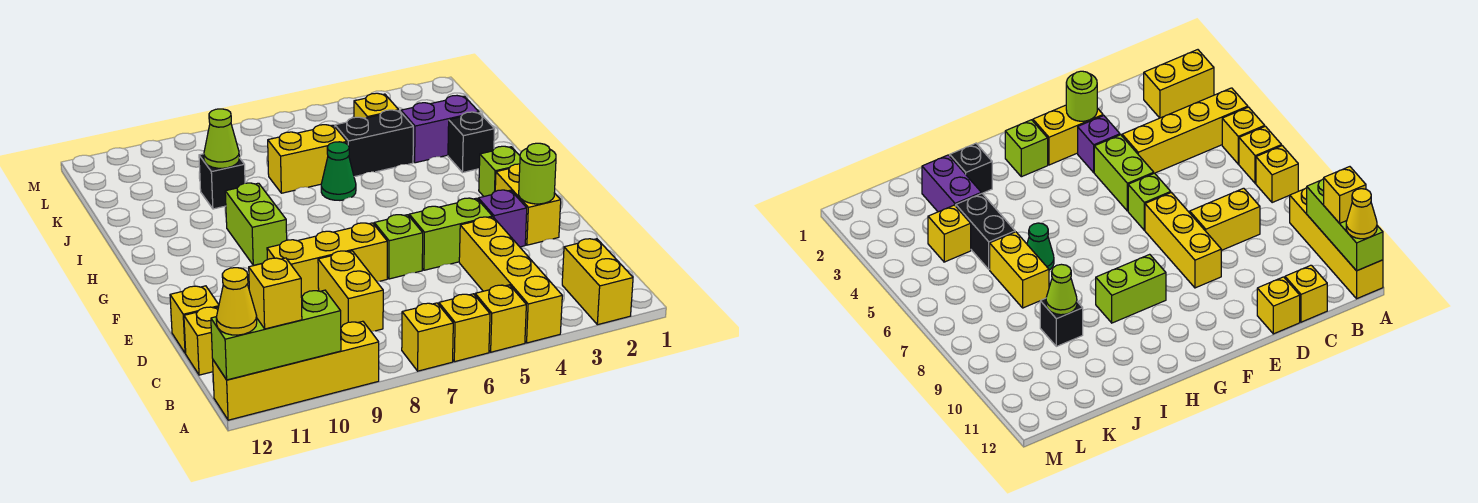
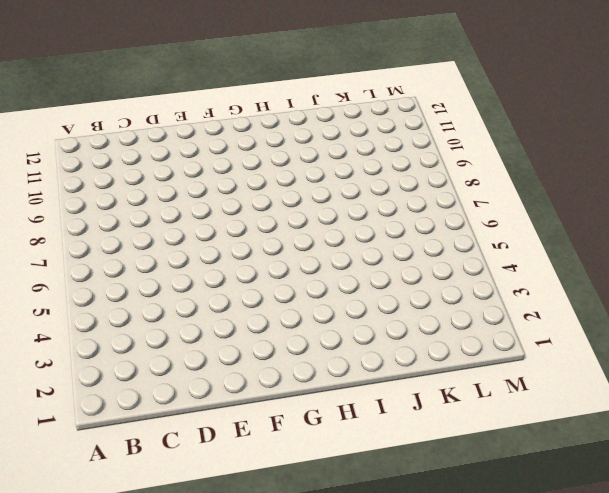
none -> yellow brick A2:B2 level 1
none -> yellow brick A4:D4 level 1
none -> yellow brick A5 level 1

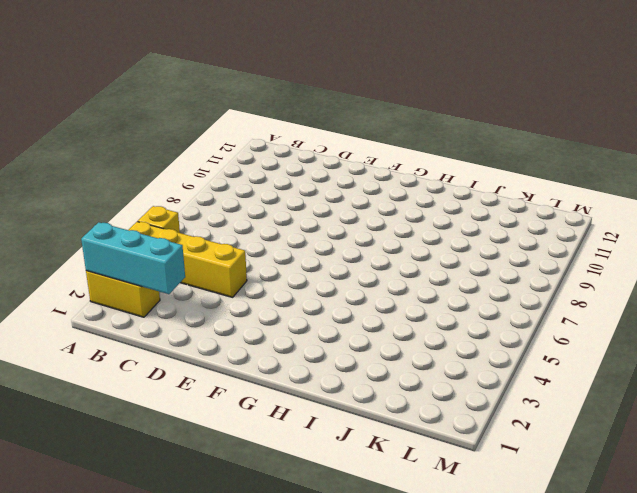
cyan brick A2:C2 level 2 -> none
none -> yellow brick A6 level 1
none -> yellow brick A7 level 1
none -> yellow brick A9:A12 level 1

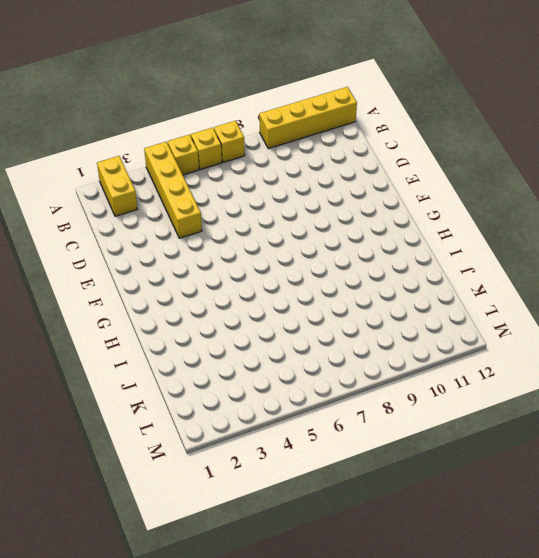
none -> yellow brick C8:D8 level 1
none -> yellow brick C12 level 1
none -> yellow brick D12 level 1

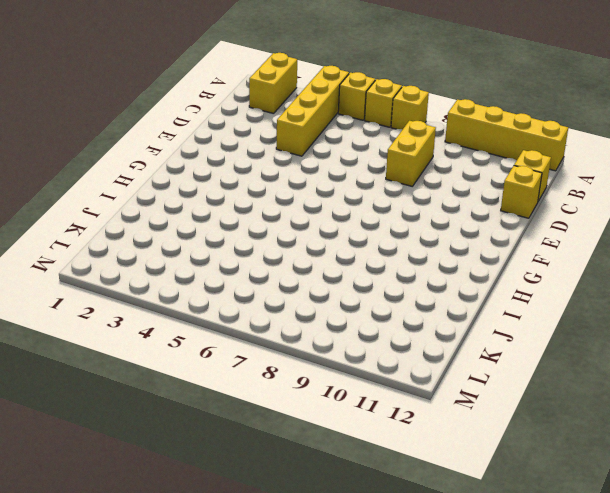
none -> yellow brick E2:F2 level 1
none -> purple brick E3 level 1
none -> lime brick E4:E5 level 1

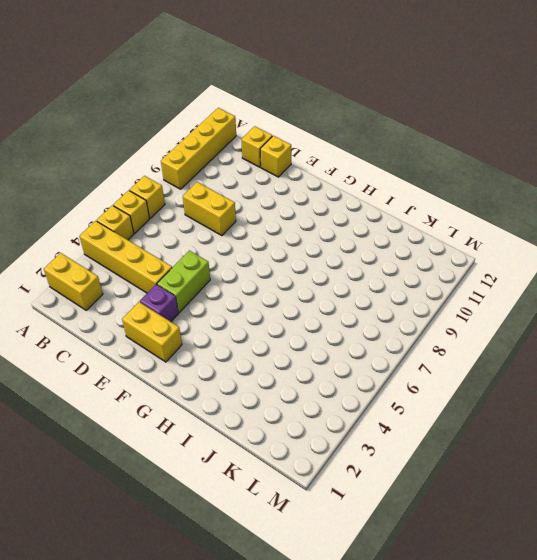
none -> lime brick E6 level 1
none -> yellow brick E7:E9 level 1
none -> lime brick G2 level 1

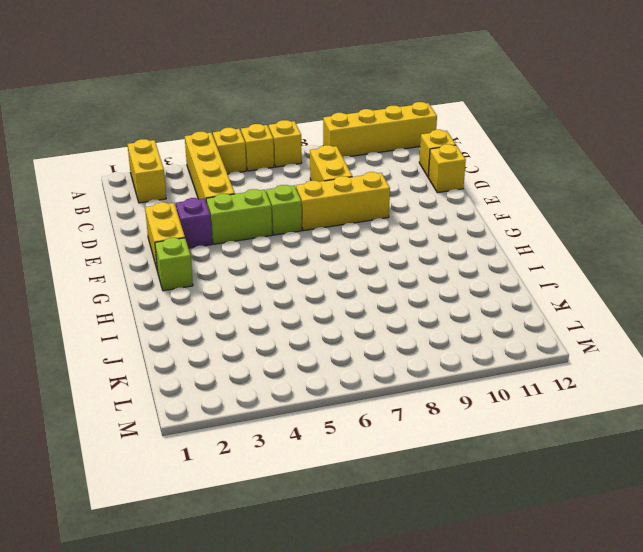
none -> lime brick G9:H9 level 1
none -> black brick I2 level 1
none -> green cone I6 level 1

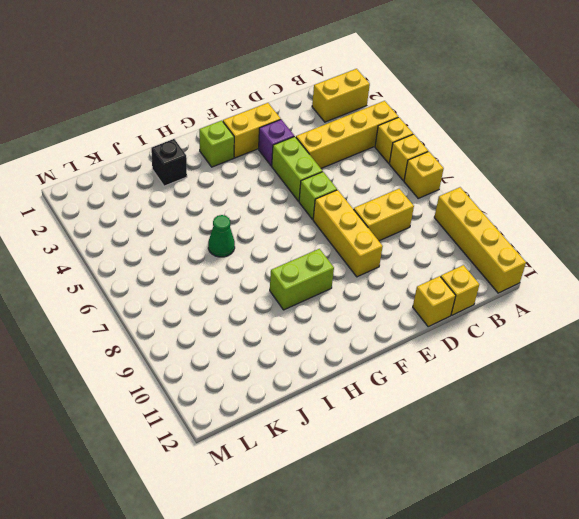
none -> purple brick J2:J3 level 1
none -> black brick J4:J5 level 1
none -> yellow brick J6:J7 level 1

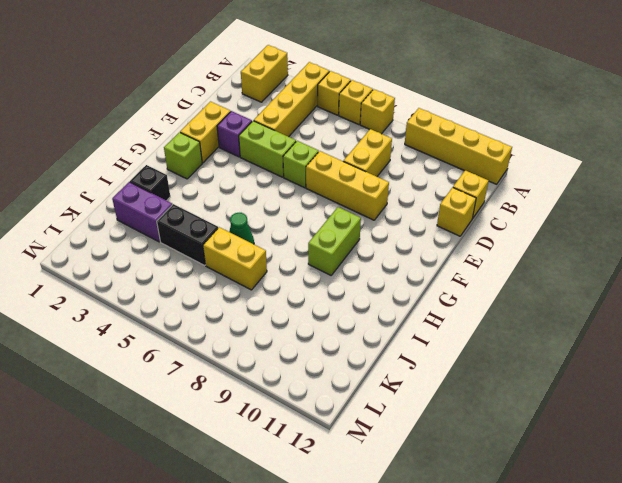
none -> black brick J9 level 1
none -> yellow brick K4 level 1
none -> lime brick A10:A12 level 2

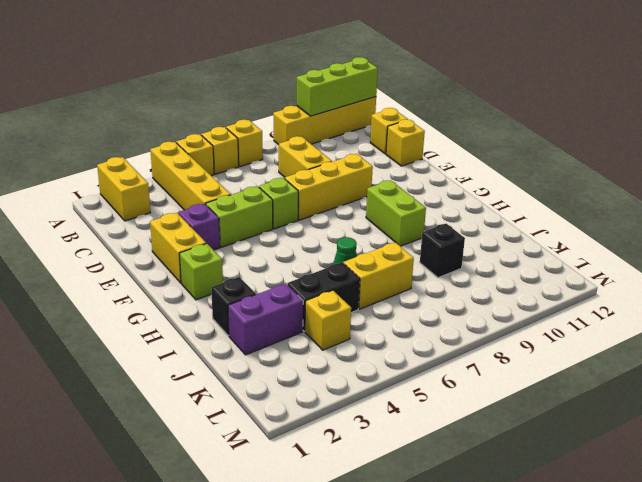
none -> lime round brick E2 level 2
none -> lime cone J9 level 2
none -> yellow brick A11 level 3

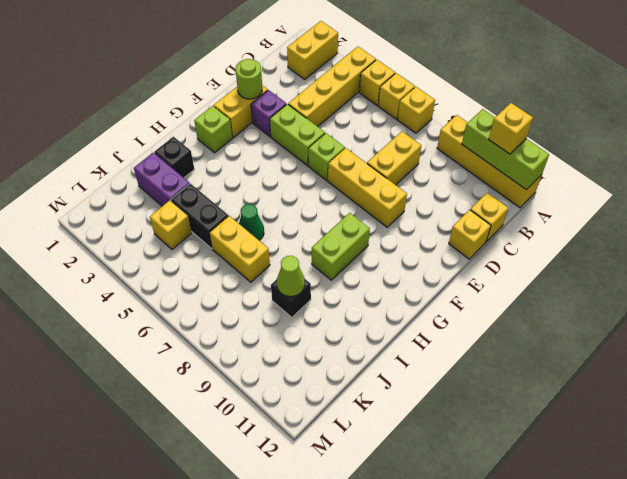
none -> yellow cone A12 level 3

